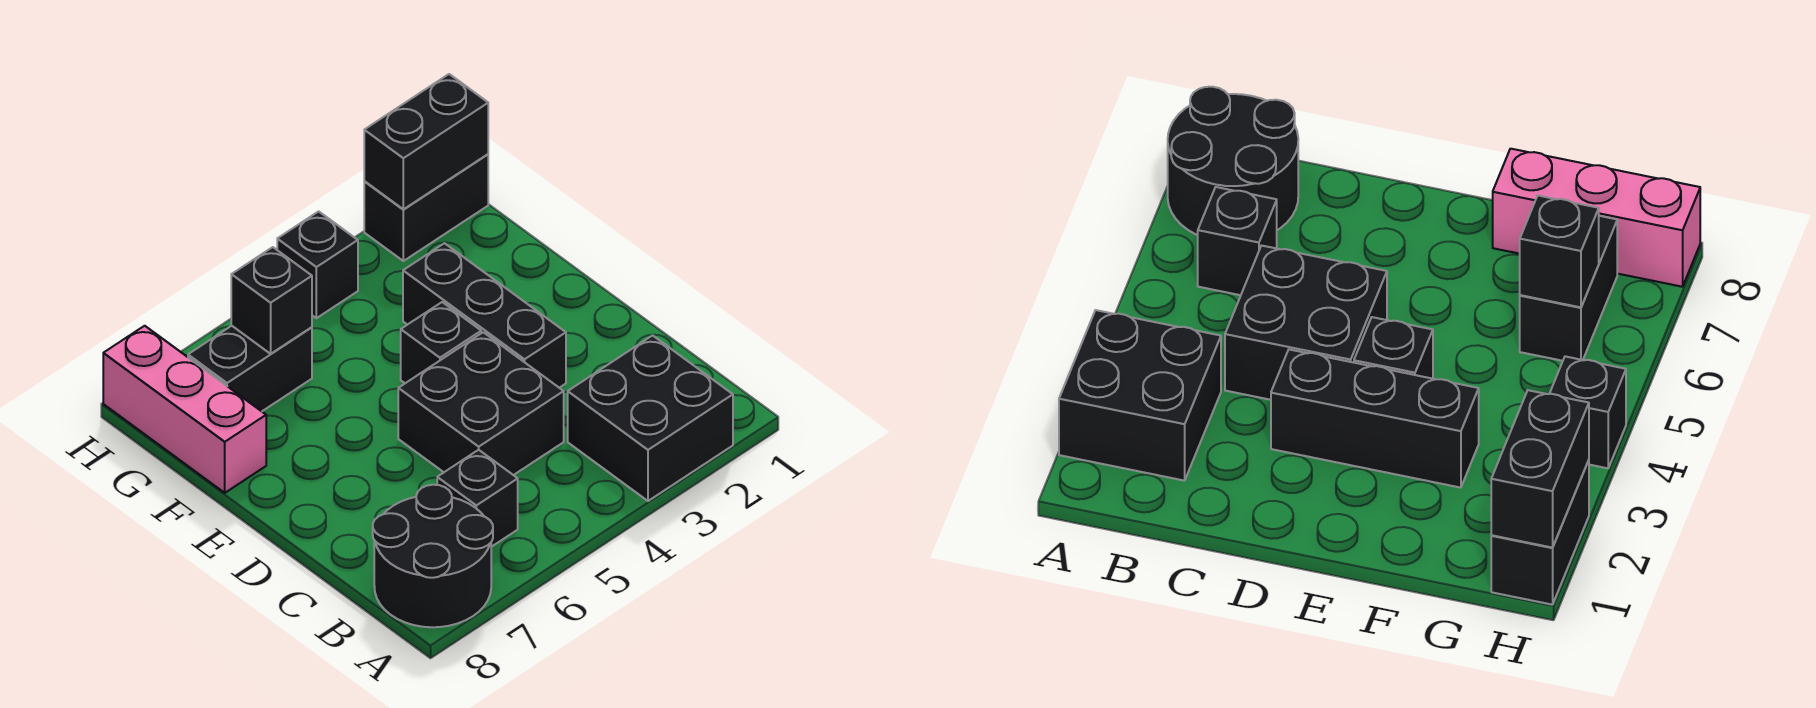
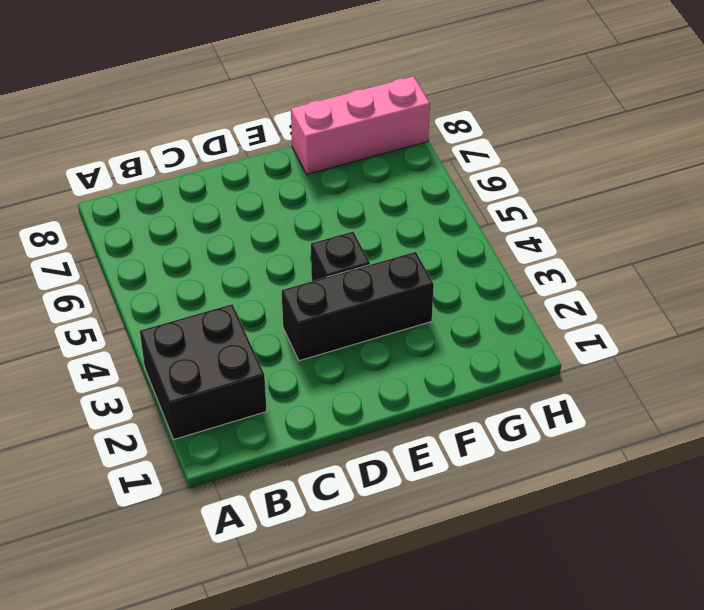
none -> black round brick A7:B8 level 1
none -> black brick B6 level 1
none -> black brick C4:D5 level 1

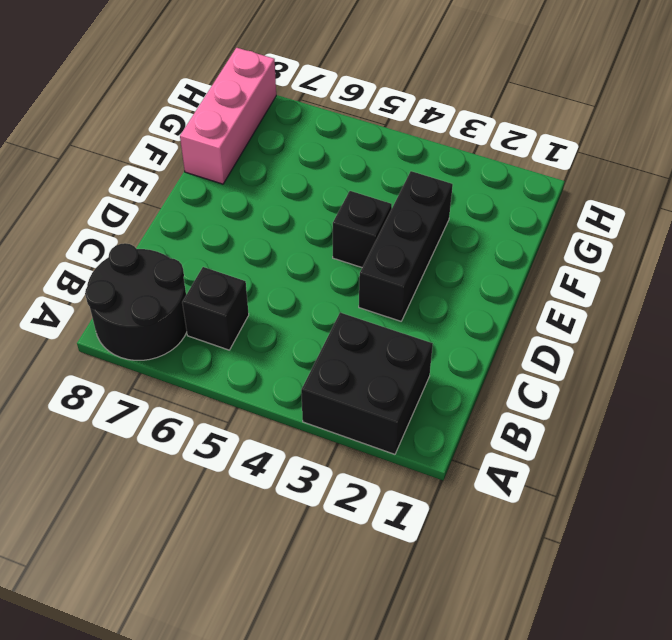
none -> black brick C4:D5 level 1
none -> black brick G6:G7 level 1
none -> black brick H1:H2 level 1

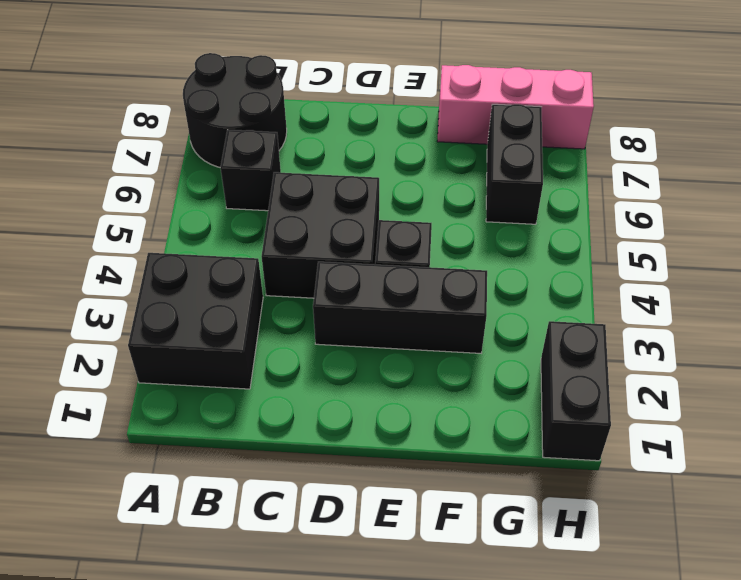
none -> black brick H4 level 1
none -> black brick G6 level 2
none -> black brick H1:H2 level 2

